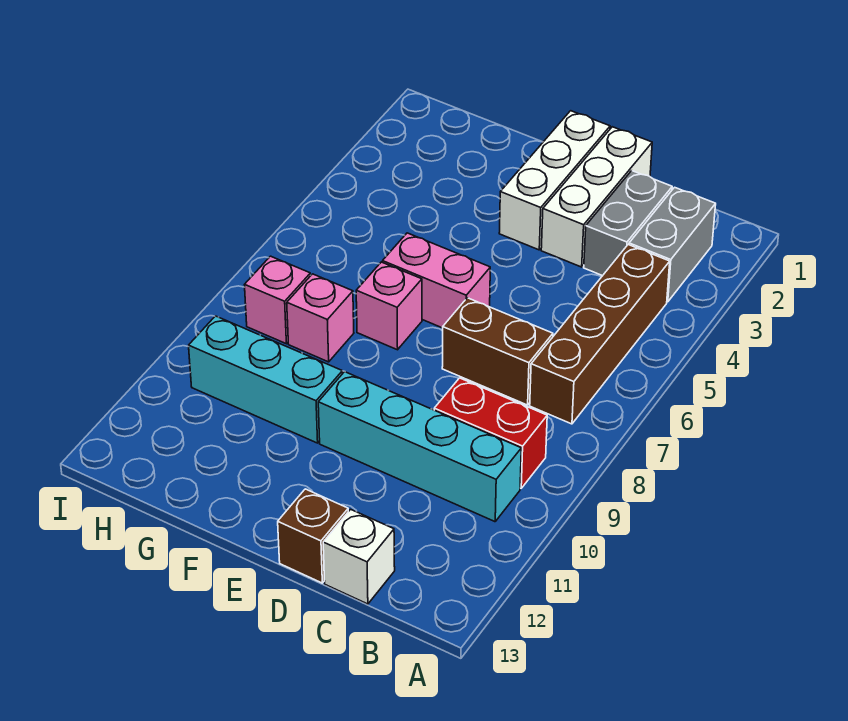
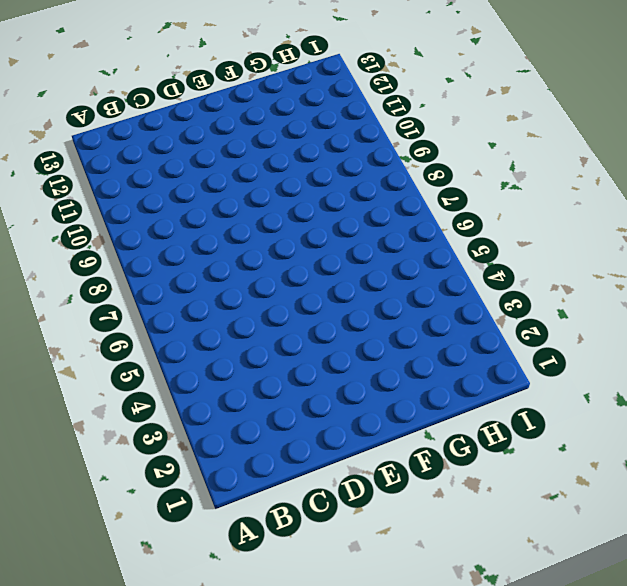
none -> grey brick B2:B3 level 1
none -> brown brick B4:B7 level 1
none -> red brick B9:C9 level 1

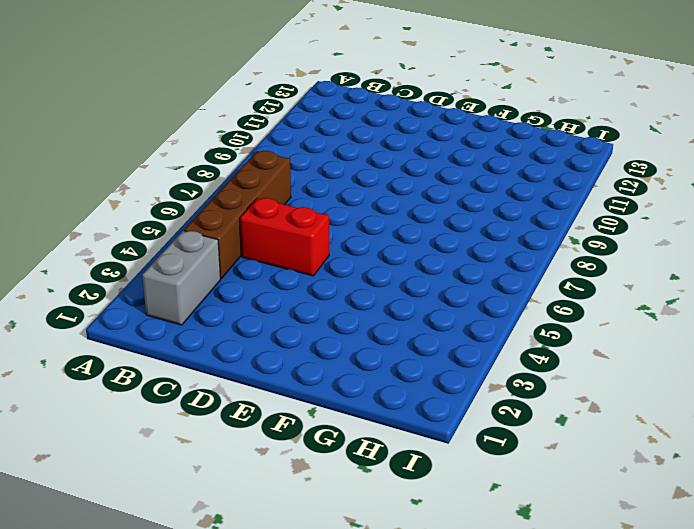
red brick C5:D5 level 1 -> red brick B9:C9 level 1
none -> cyan brick B10:E10 level 1
none -> grey brick C2:C3 level 1
none -> brown brick C7:D7 level 1

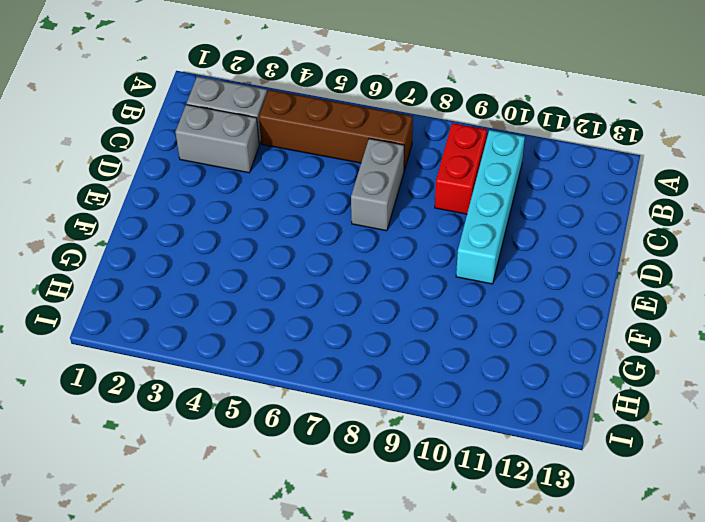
grey brick C7:D7 level 1 -> brown brick C7:D7 level 1
none -> white brick C13 level 1
none -> white brick D1:D3 level 1
none -> brown brick D13 level 1

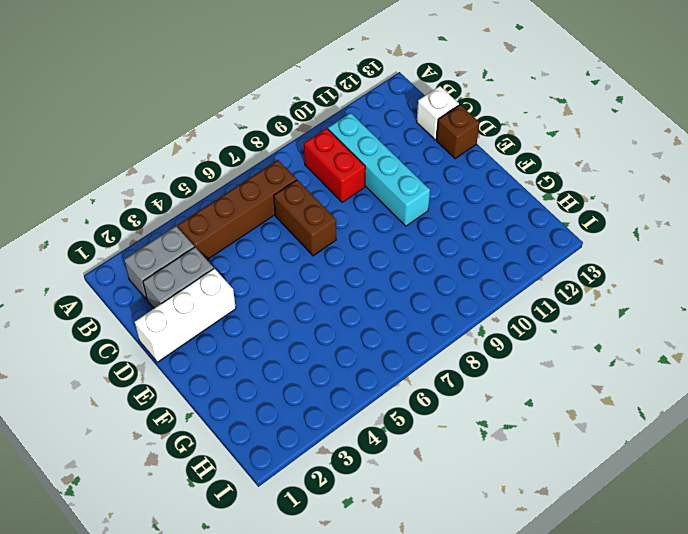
none -> white brick E1:E3 level 1
none -> pink brick E6:F6 level 1
none -> pink brick F7 level 1

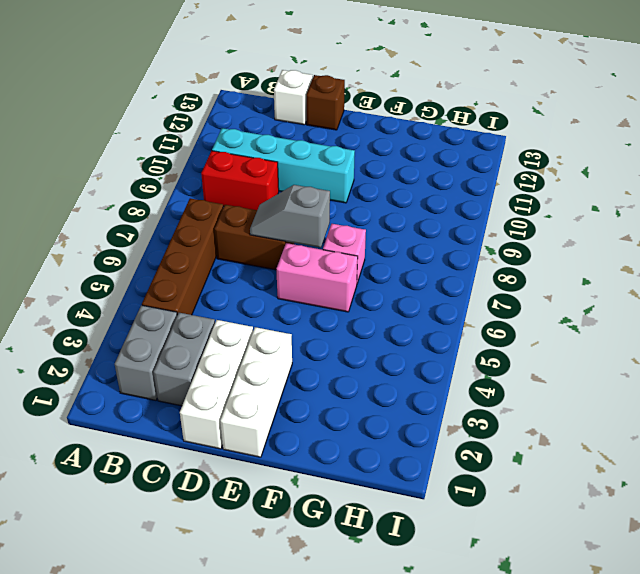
grey slope D7:E7 level 2 top E -> none
none -> cyan brick F10:H10 level 1
none -> pink brick G8 level 1
none -> pink brick H8 level 1

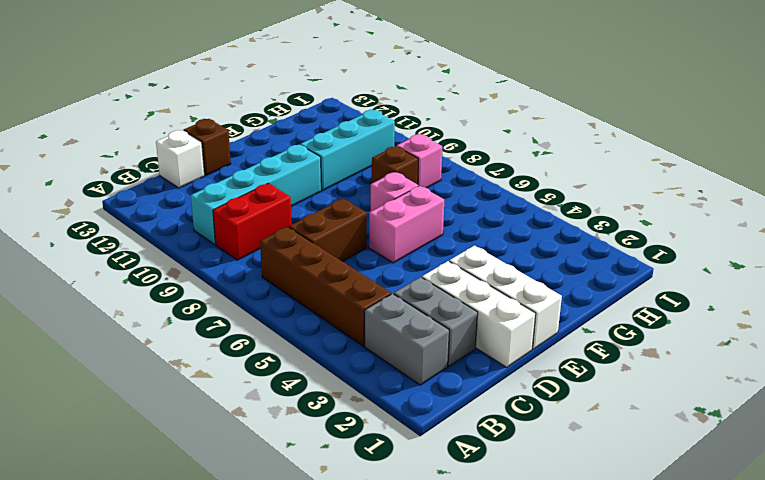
brown brick G8 level 1 -> pink brick G8 level 1

